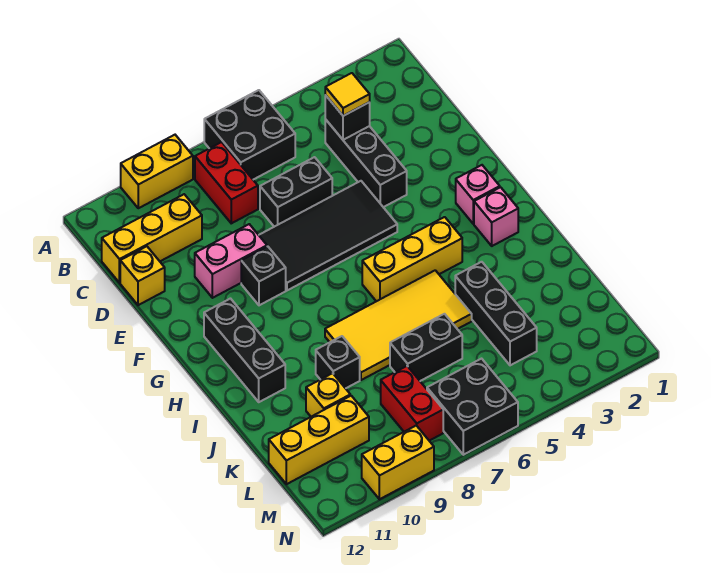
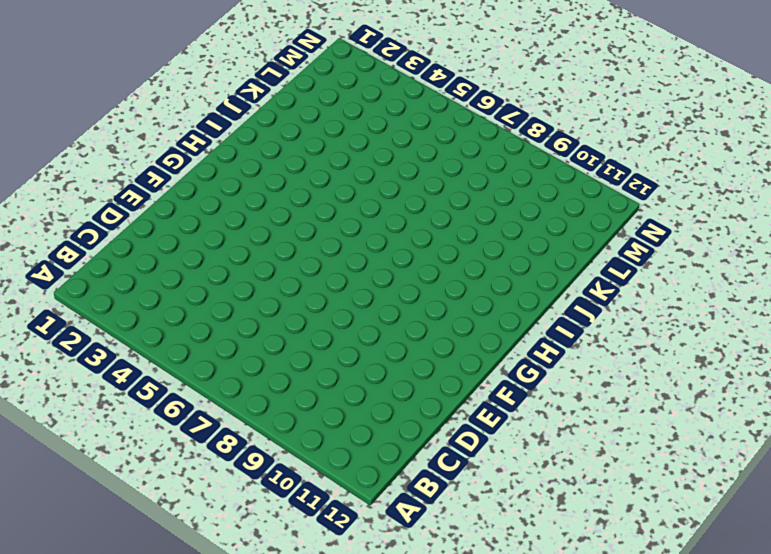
none -> black brick A6:B7 level 1
none -> yellow brick A9:A10 level 1
none -> red brick B8:C8 level 1

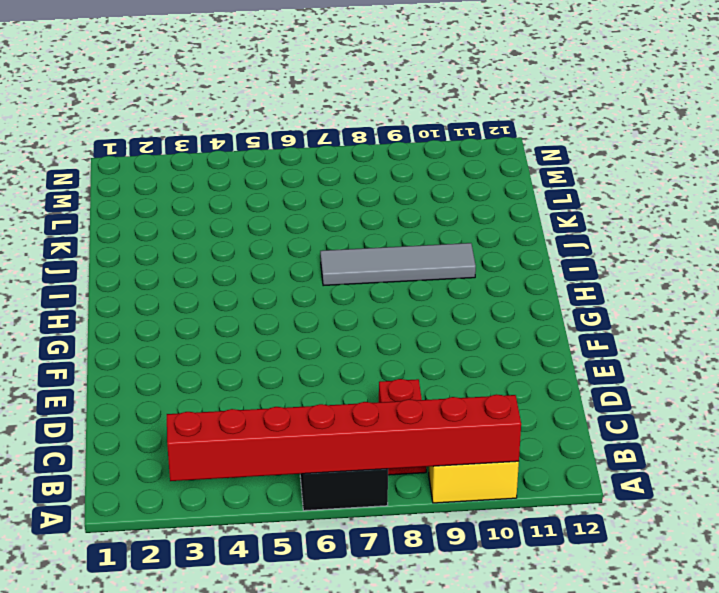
red brick A3:A10 level 2 -> none
grey tile I7:I10 level 1 -> yellow tile I5:J8 level 1
none -> black brick C4:E4 level 1
none -> yellow brick C10:C12 level 1
none -> black brick D6:D7 level 1

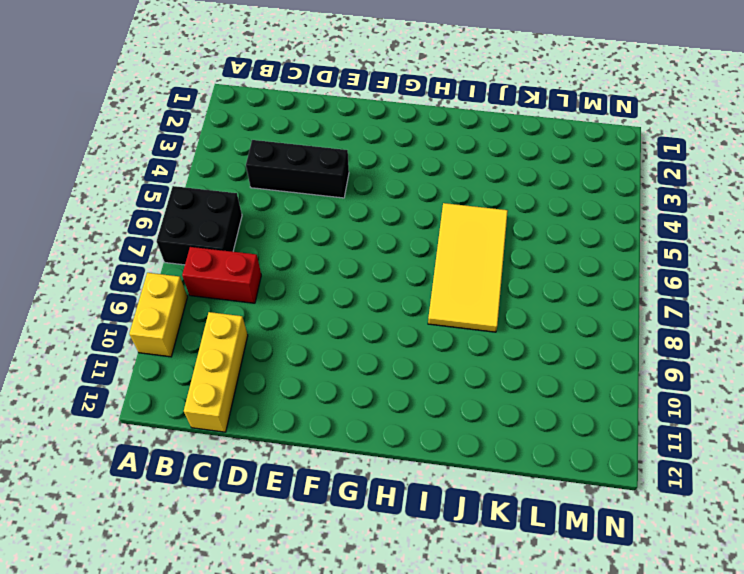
none -> black brick D6:D7 level 1
none -> yellow brick D12 level 1
none -> black tile E5:F8 level 1

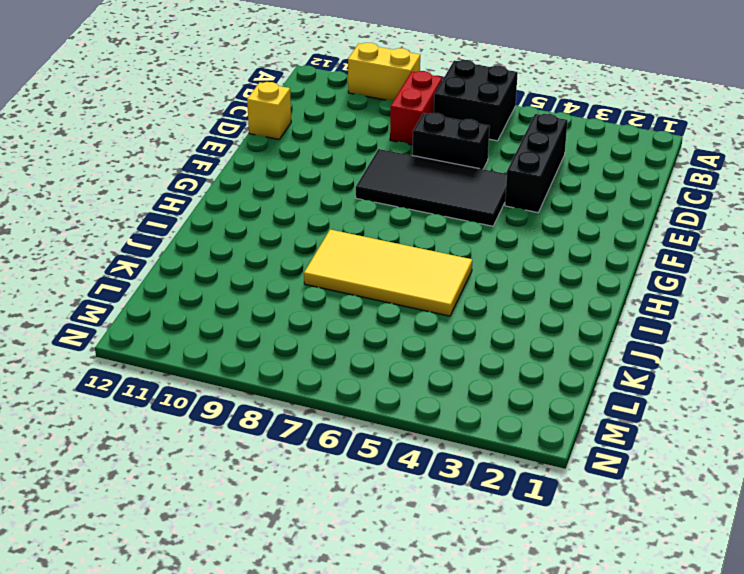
none -> yellow brick C10:C12 level 1
none -> pink brick E9:E10 level 1
none -> black brick F9 level 1

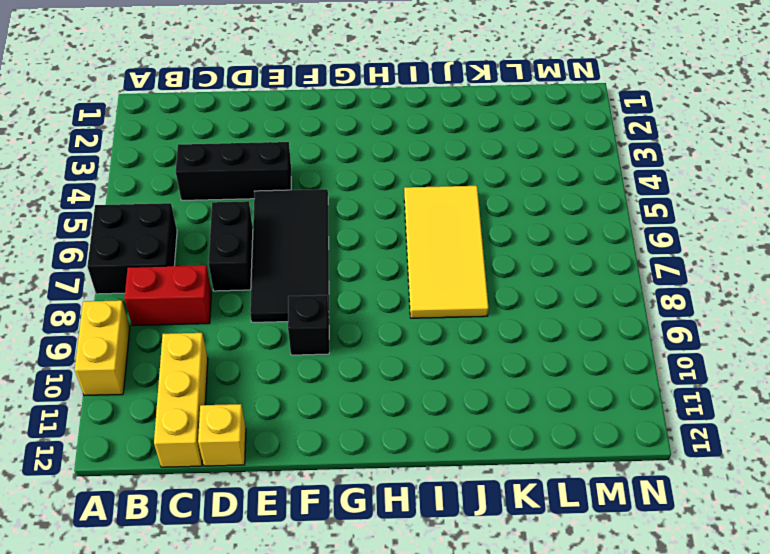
none -> pink brick E9:E10 level 1
none -> pink brick G2 level 1
none -> black brick G11:I11 level 1

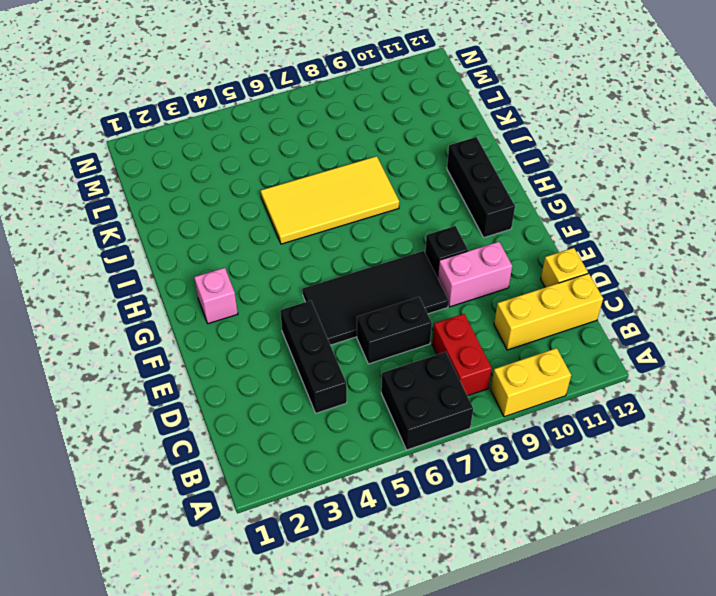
none -> pink brick H2 level 1
none -> yellow brick H4:H6 level 1
none -> black brick J4:L4 level 1

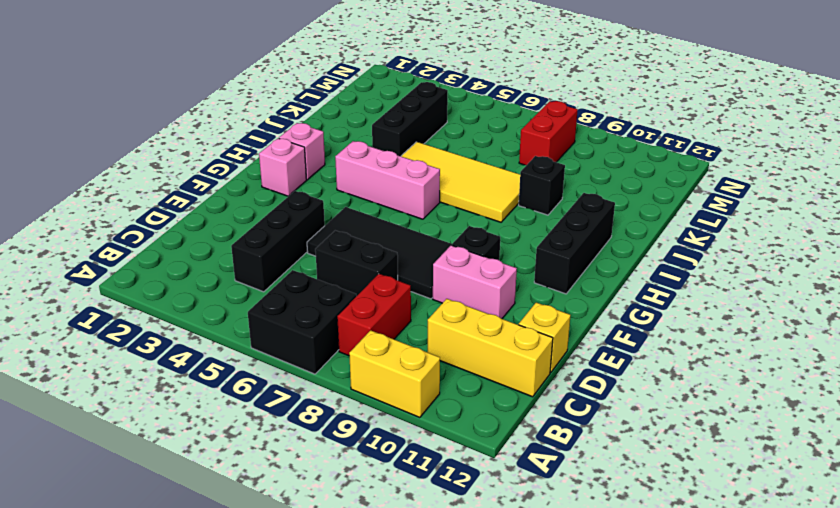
pink brick H4:H6 level 1 -> yellow brick H4:H6 level 1
none -> black brick K6:K7 level 1
none -> yellow brick K10 level 1
none -> yellow brick L10:L12 level 1

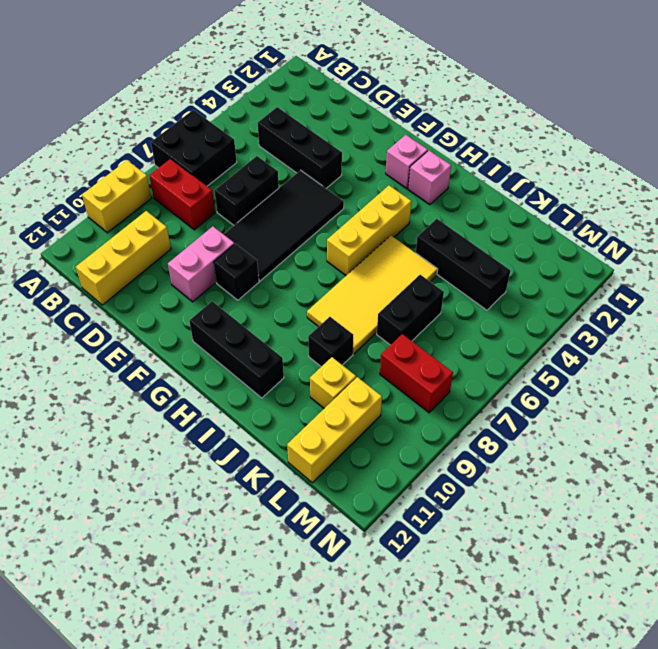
none -> yellow brick D12 level 1
none -> black brick M6:N7 level 1
none -> yellow brick N9:N10 level 1

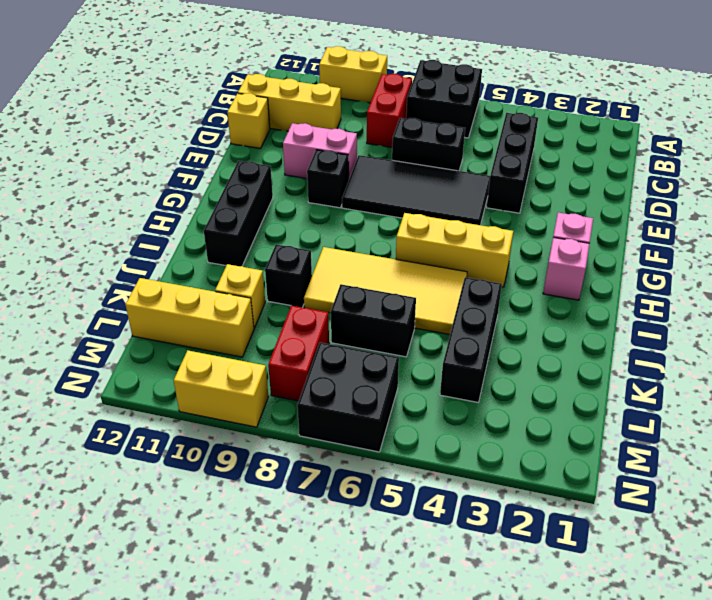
none -> black brick C4 level 2
none -> yellow tile C4 level 3

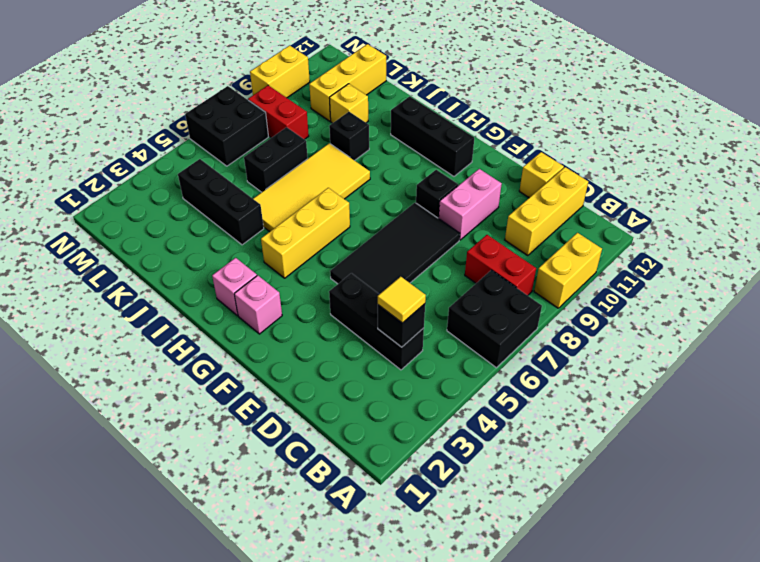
none -> black brick D6:D7 level 1

